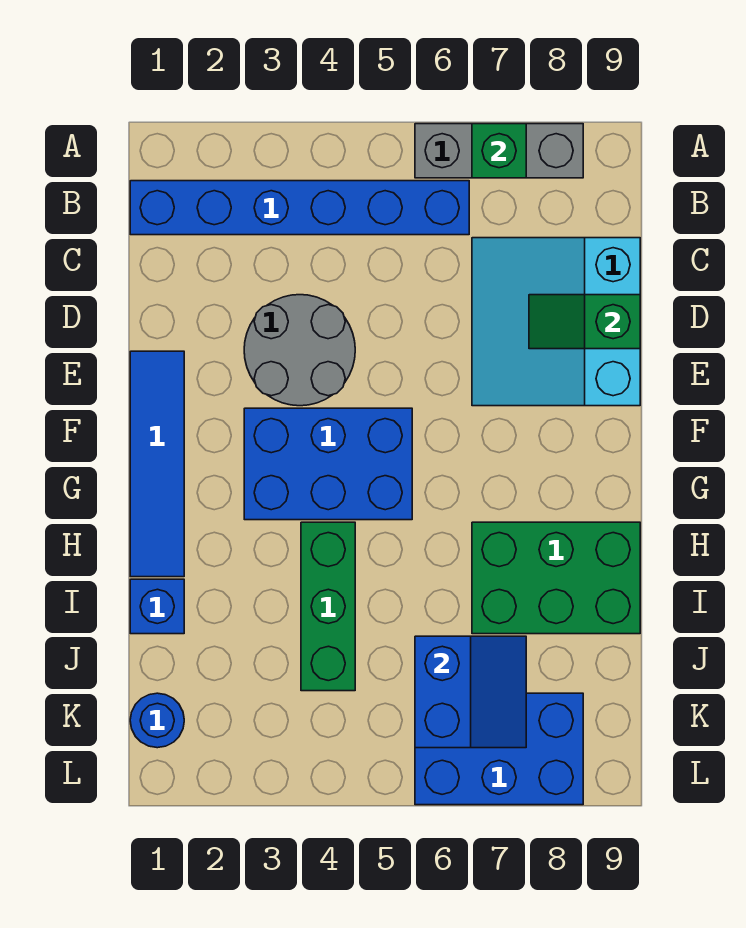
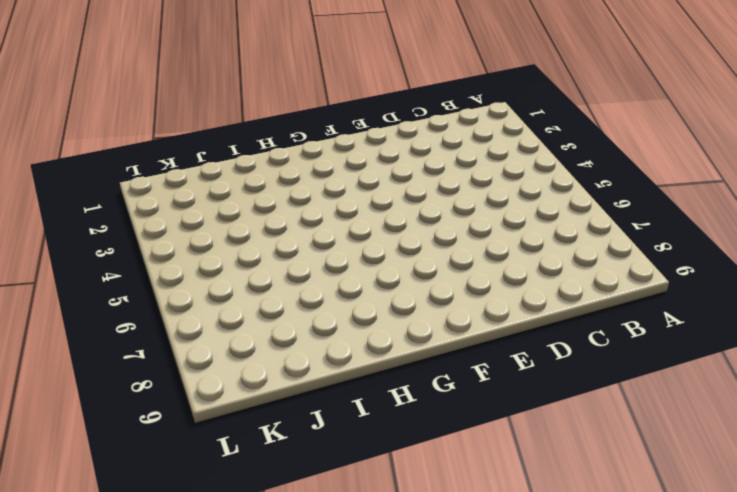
none -> grey brick A6:A8 level 1
none -> blue brick B1:B6 level 1
none -> cyan slope C7:E9 level 1 top 9

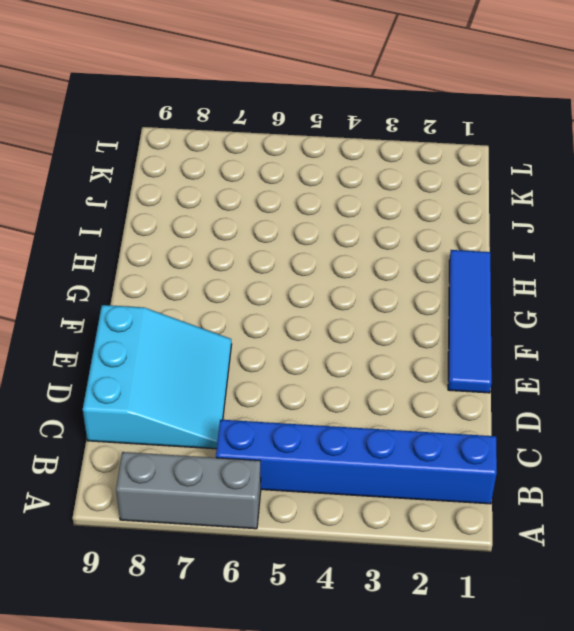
none -> grey round brick D3:E4 level 1
none -> blue brick F3:G5 level 1
none -> green brick H4:J4 level 1

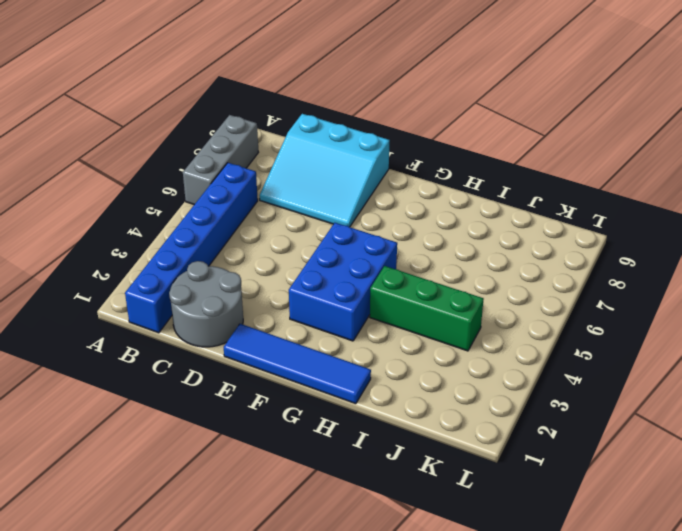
grey round brick C1:D2 level 1 -> grey round brick D3:E4 level 1
none -> green brick H7:I9 level 1
none -> blue brick I1 level 1
none -> blue round brick K1 level 1

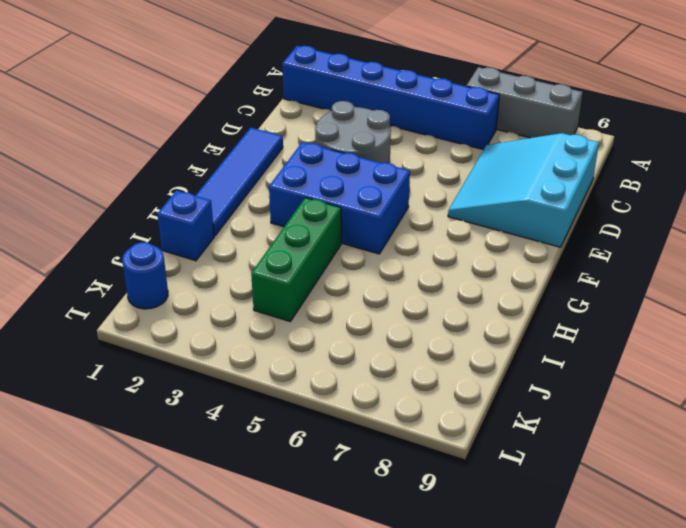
none -> green brick H7:I9 level 1
none -> blue brick K6:L8 level 1
none -> green brick A7 level 2

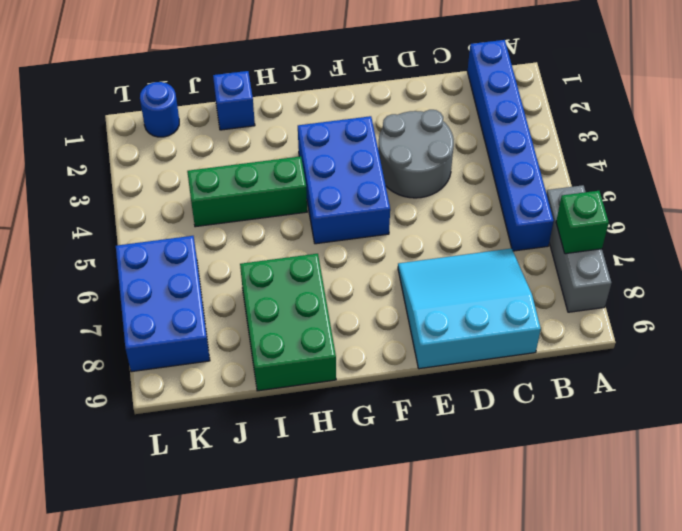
none -> blue tile E1:H1 level 1
none -> green slope D8:D9 level 2 top 9
none -> blue slope J6:K7 level 2 top 6

